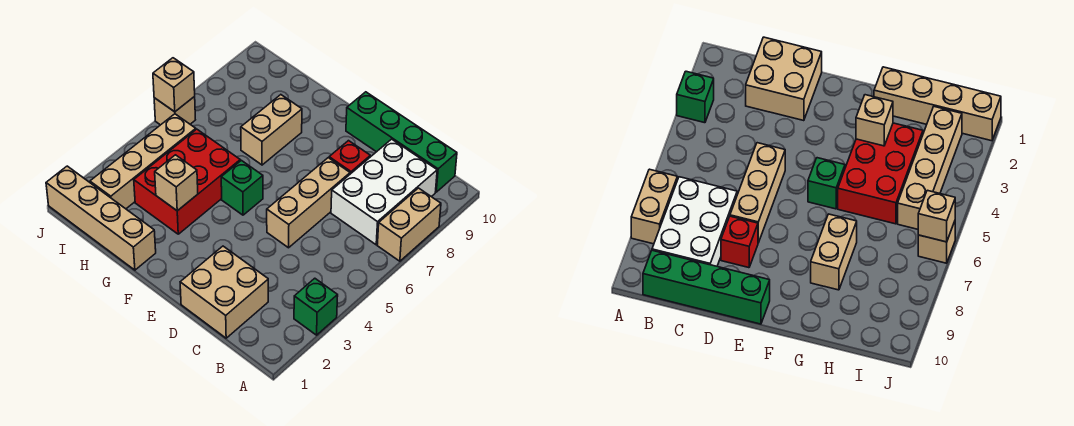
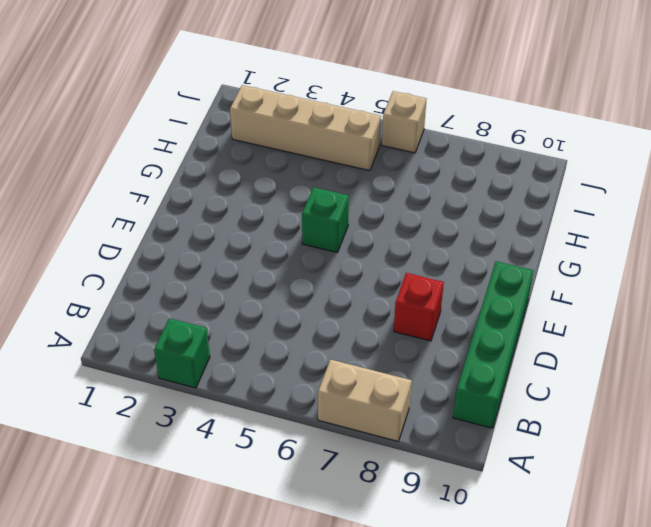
none -> white brick B7:C9 level 1
none -> tan brick C1:D2 level 1
none -> tan brick D5:D7 level 1

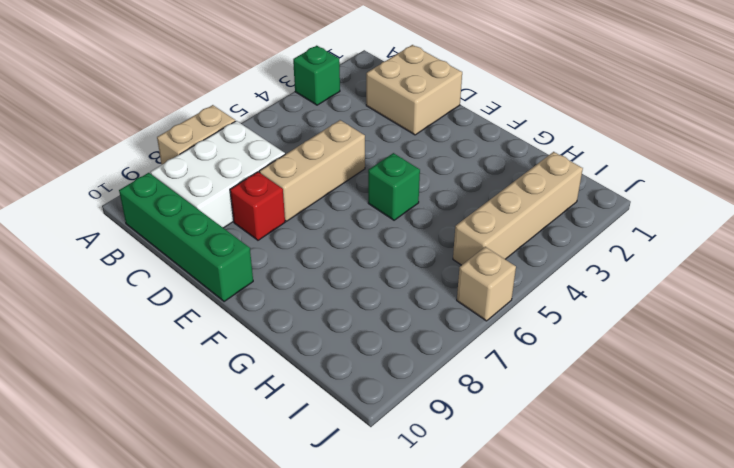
none -> tan brick G1:J1 level 1
none -> red brick G3:H5 level 1
none -> tan brick G7:G8 level 1

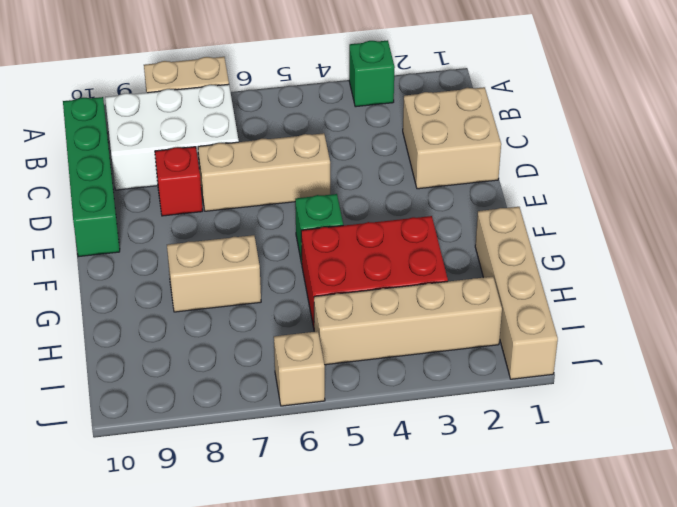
none -> tan brick G3 level 2
none -> tan brick J6 level 2

